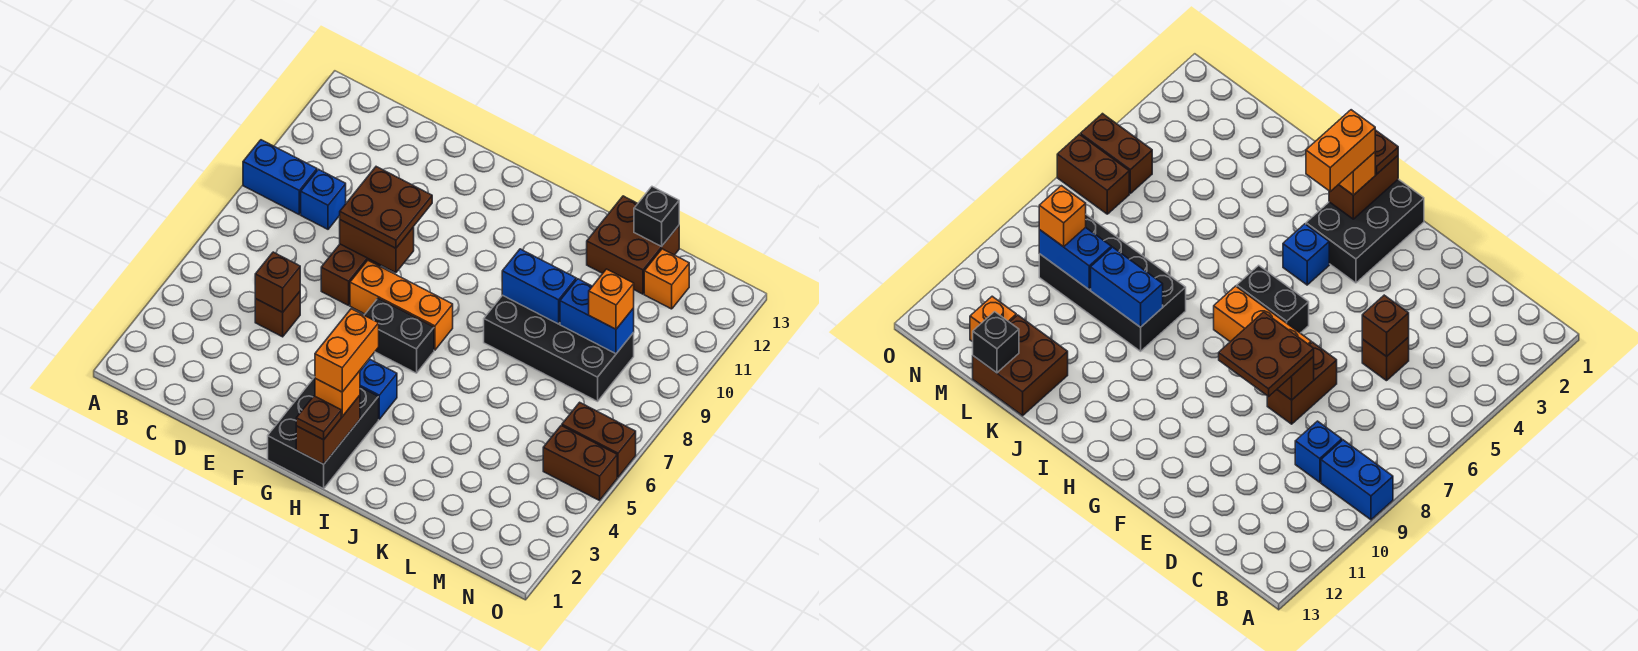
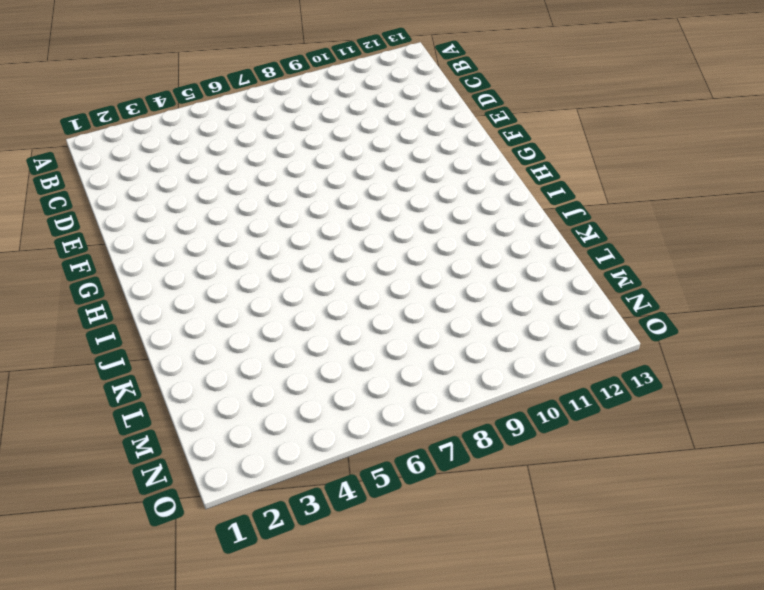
none -> blue brick A9:B9 level 1
none -> blue brick C9 level 1
none -> brown brick D5 level 1

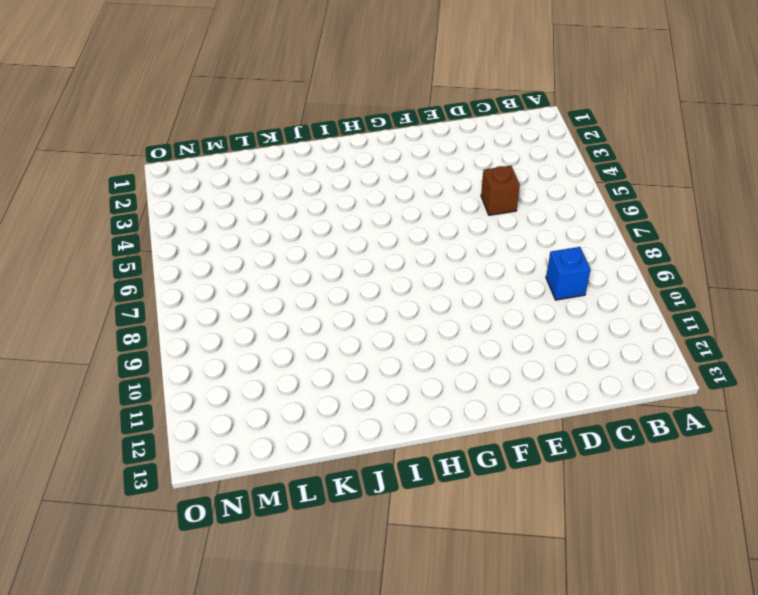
none -> blue brick A9:B9 level 1
none -> brown brick E7:E8 level 1
none -> orange brick F7:H7 level 1

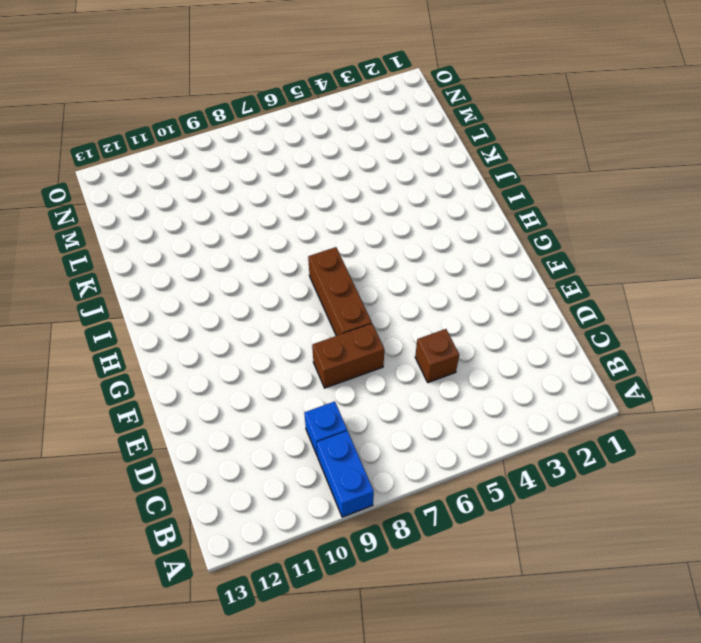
brown brick F7:H7 level 1 -> orange brick F7:H7 level 1
none -> black brick G1:H3 level 1
none -> black brick G6:H6 level 1
none -> blue brick H4 level 1

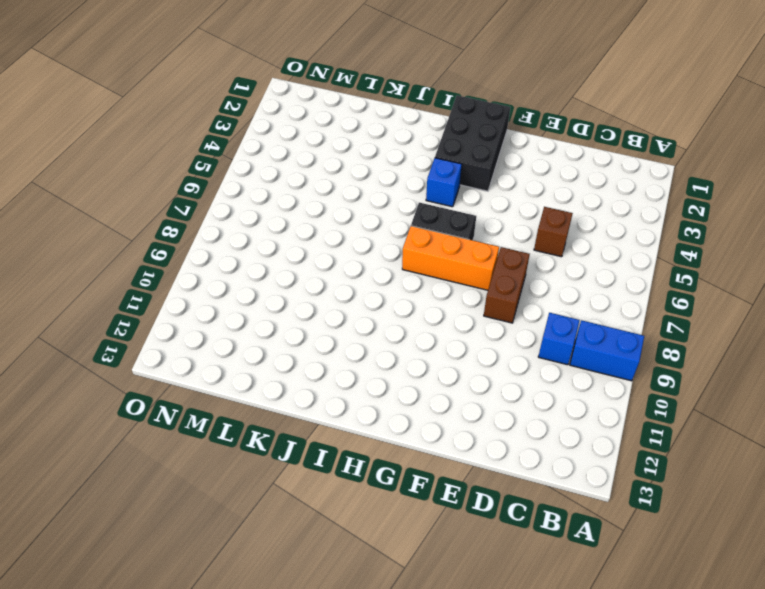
none -> black brick J8:M9 level 1
none -> brown brick K12:L13 level 1
none -> orange brick M12 level 1

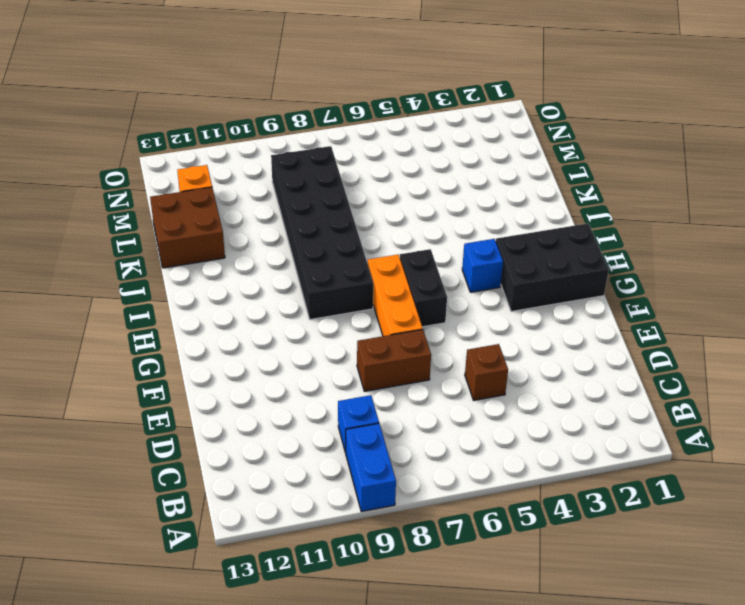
black brick H8:M9 level 1 -> black brick J8:M9 level 1
none -> brown brick N5:O5 level 1
none -> brown brick N6:O6 level 1
none -> brown brick D5 level 2

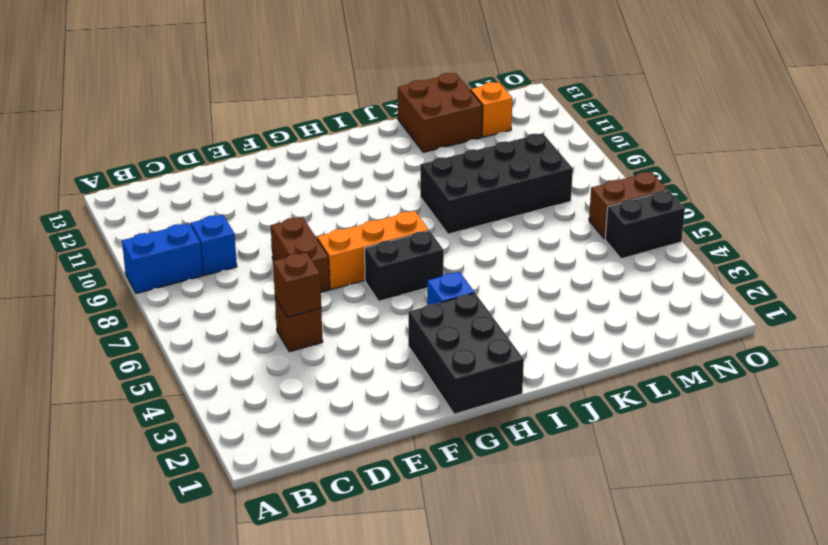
black brick N5:O5 level 1 -> brown brick N5:O5 level 1
none -> brown brick E8:F8 level 2
none -> brown brick H1:H2 level 2
none -> blue brick J9:K9 level 2

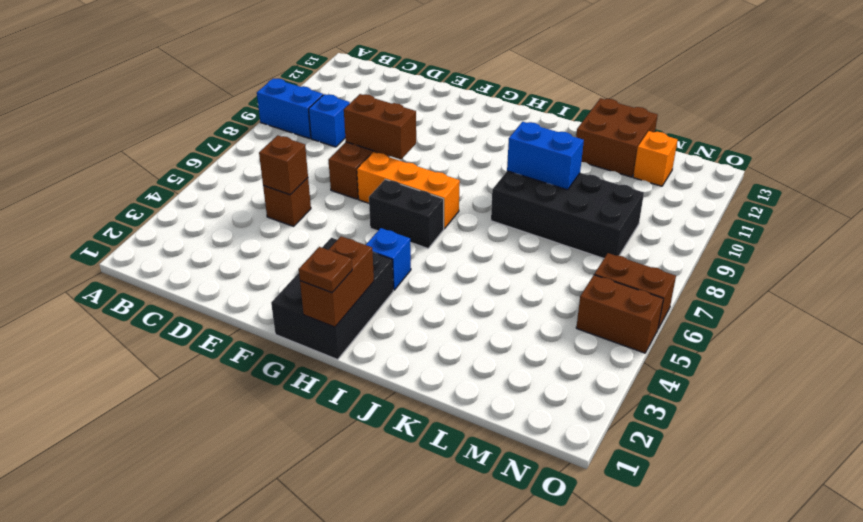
none -> blue brick L9:M9 level 2
none -> black brick L13 level 2
none -> brown plate E8:F9 level 3

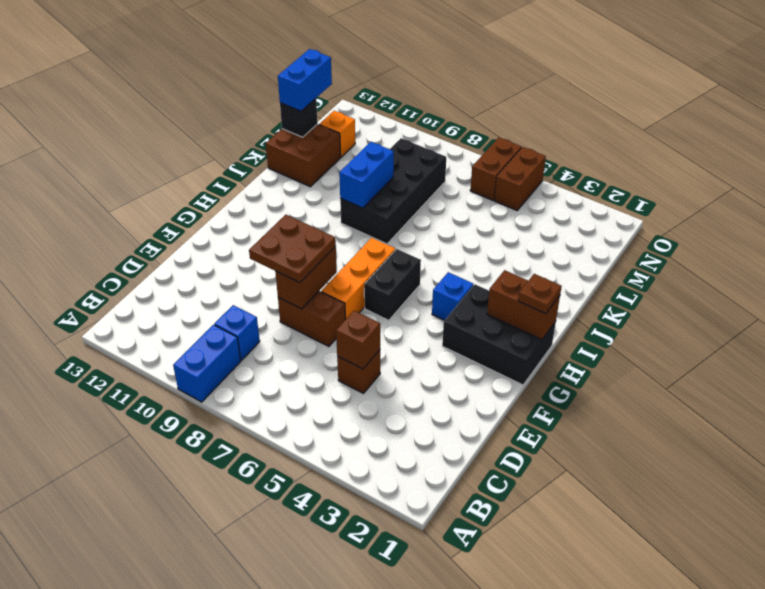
blue brick L13:M13 level 3 -> blue brick L9:M9 level 2
none -> orange brick H2 level 3
none -> orange brick M9 level 3
none -> orange brick H2:H3 level 4

